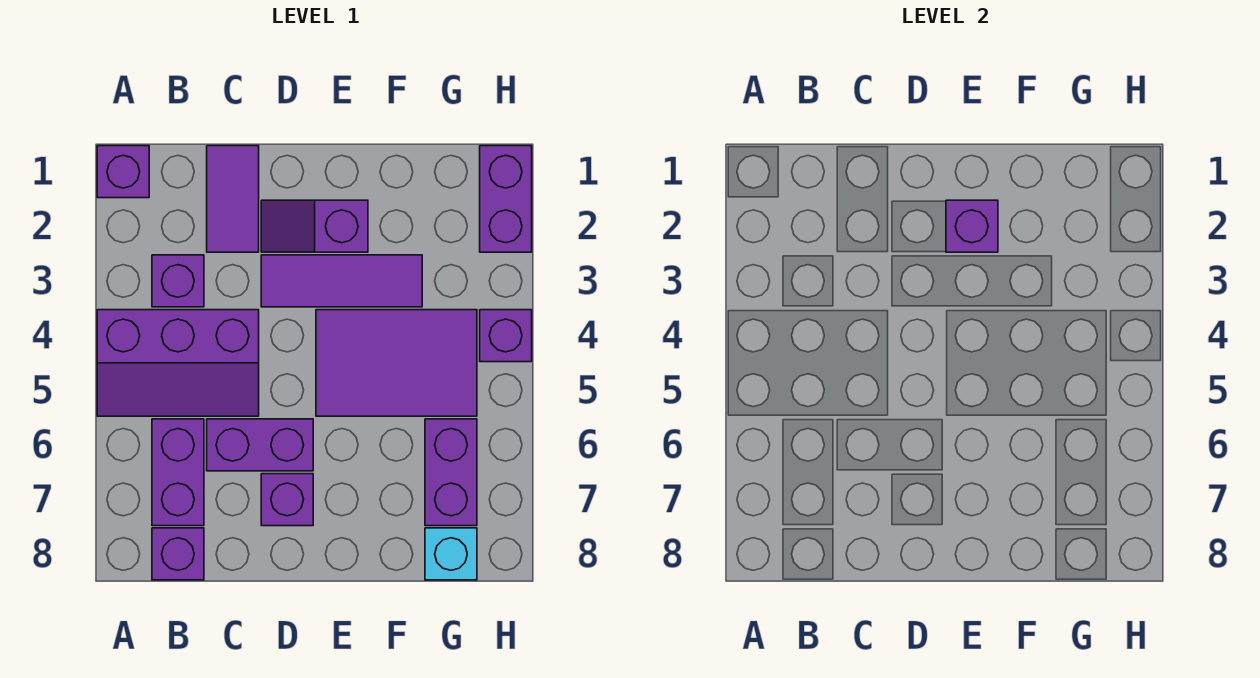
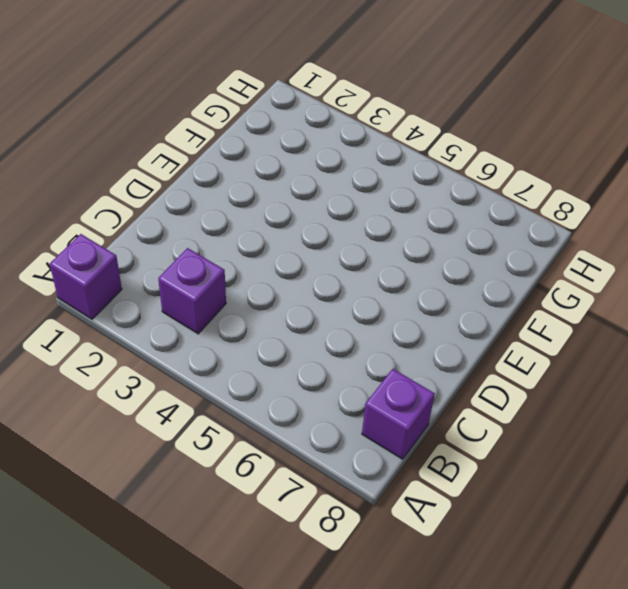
none -> purple slope A4:C5 level 1 top 4
none -> purple brick B6:B7 level 1
none -> purple tile C1:C2 level 1

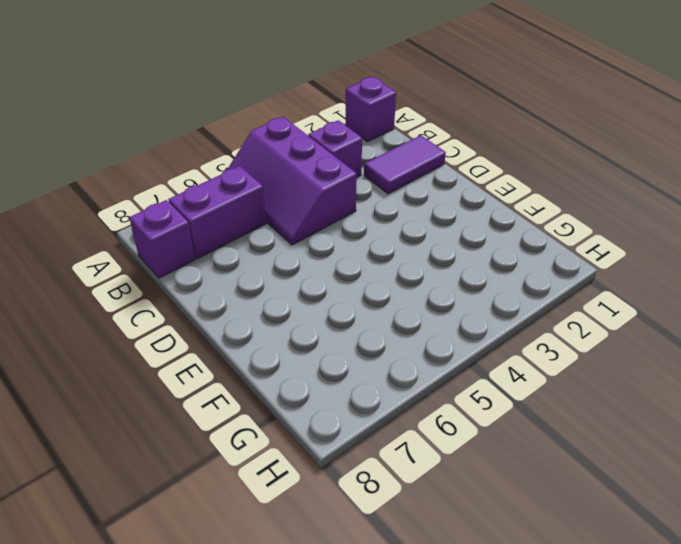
none -> purple brick C6:D6 level 1
none -> purple slope D2:E2 level 1 top E
none -> purple tile D3:F3 level 1

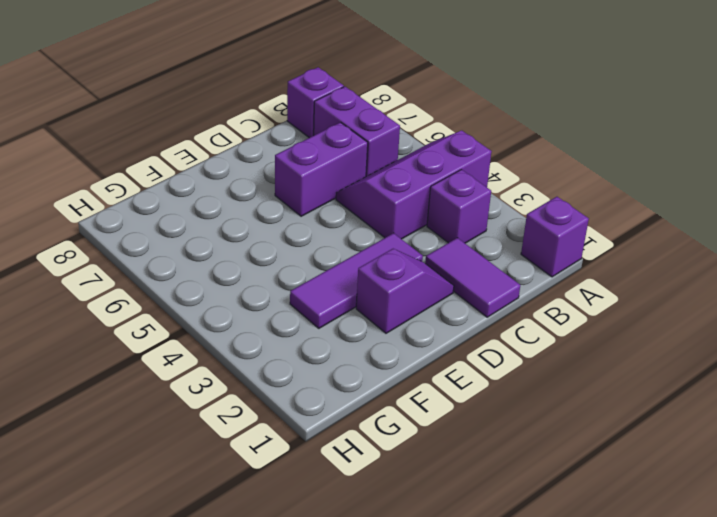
none -> purple brick D7 level 1
none -> purple tile E4:G5 level 1
none -> purple brick G6:G7 level 1

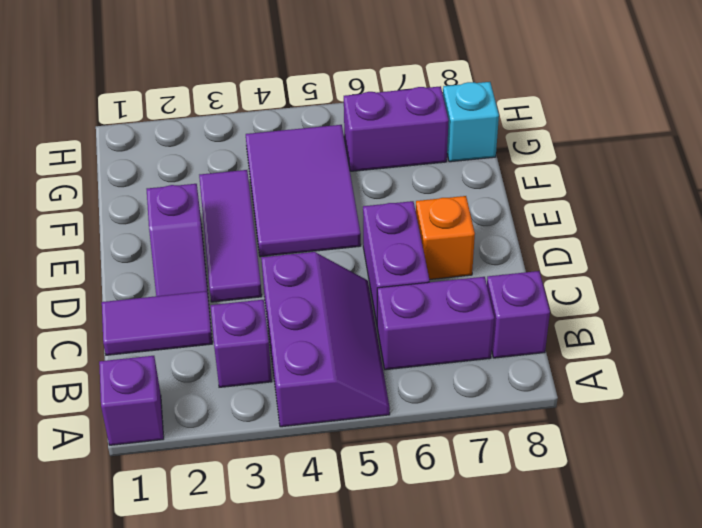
orange brick D7 level 1 -> purple brick D7 level 1
none -> purple brick H1:H2 level 1
none -> purple brick H4 level 1
none -> purple brick E2 level 2

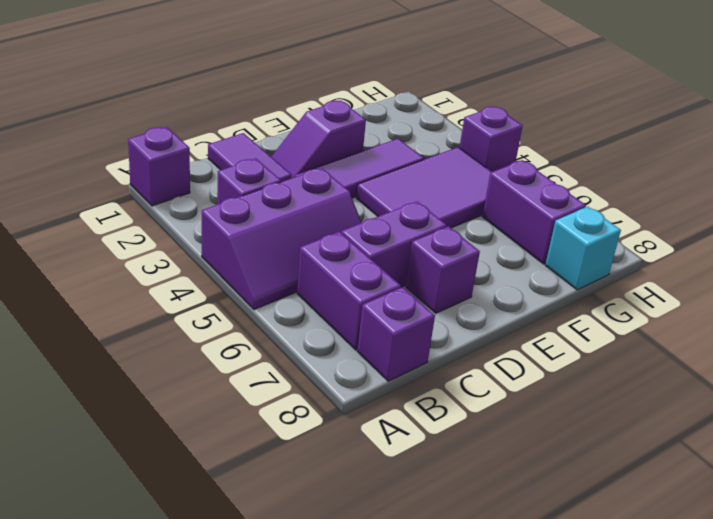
none -> purple brick H1:H2 level 1
none -> purple brick E2 level 2

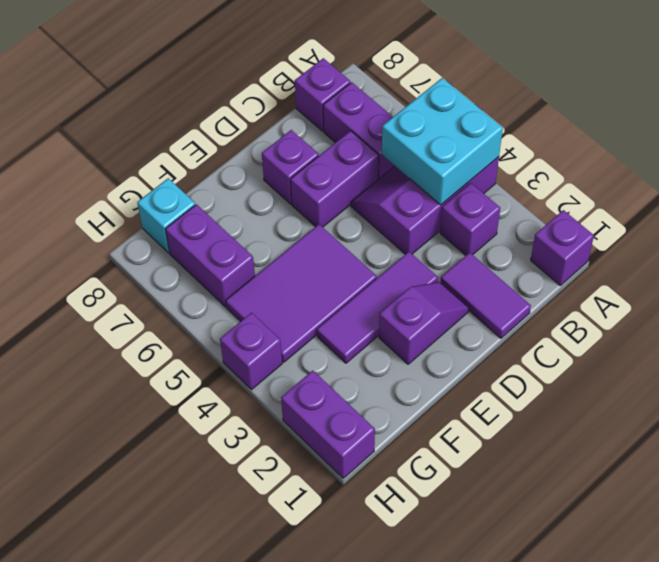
cyan brick A4:B5 level 2 -> none
none -> purple brick E2 level 2

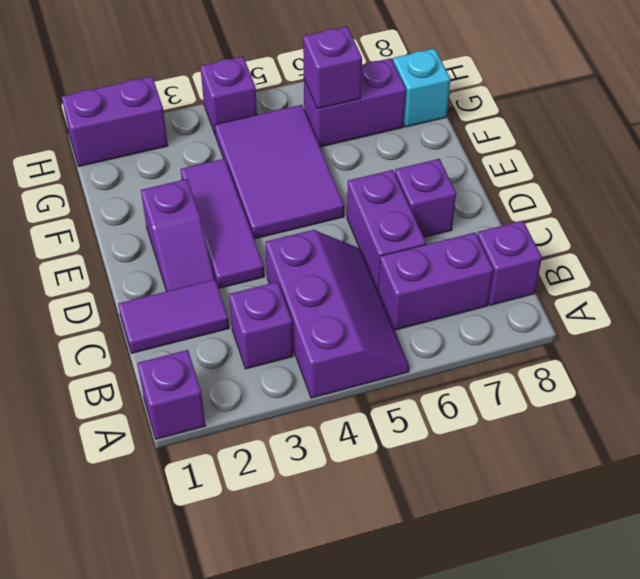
purple brick G6 level 2 -> purple brick E2 level 2

